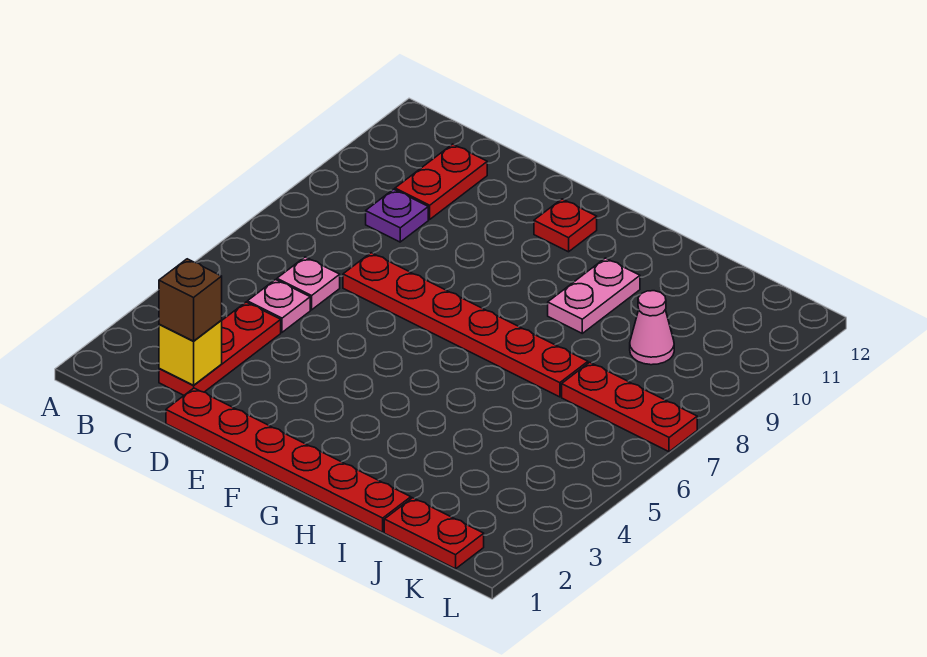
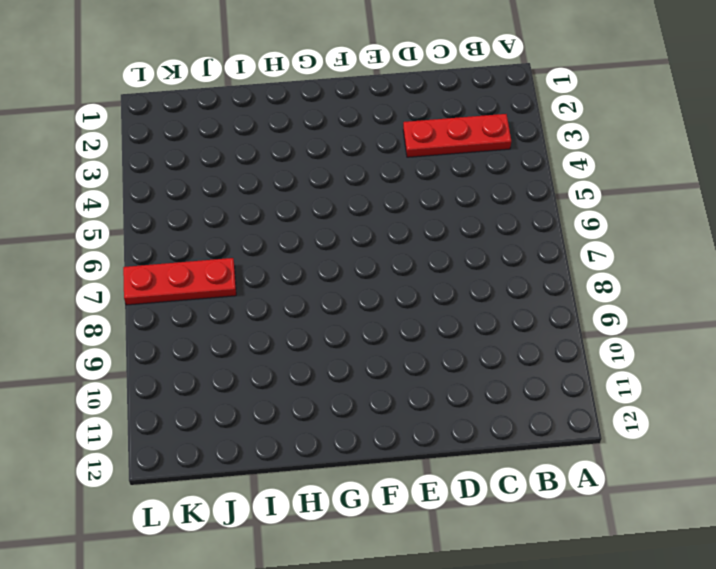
red plate B3:D3 level 1 -> red plate C2:C4 level 1
none -> pink plate C5 level 1
none -> pink plate C6 level 1
none -> purple plate C9 level 1

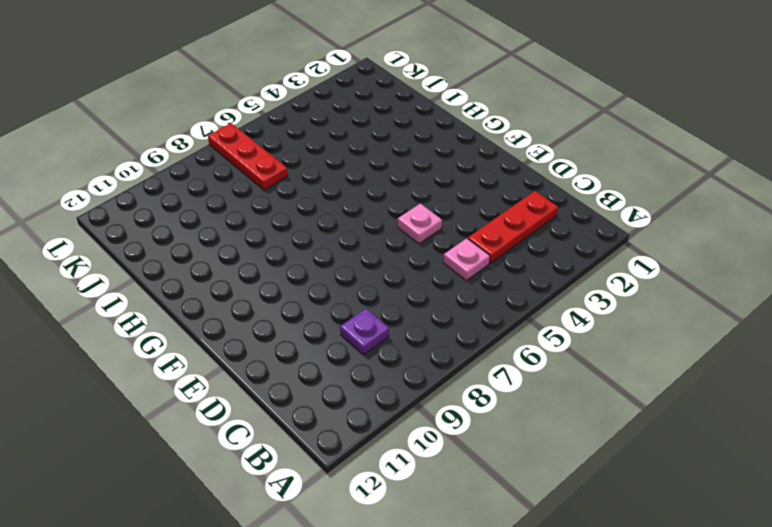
pink plate E5 level 1 -> pink plate C6 level 1
none -> red plate C10:C11 level 1
none -> red plate D1:I1 level 1
none -> red plate D7:I7 level 1

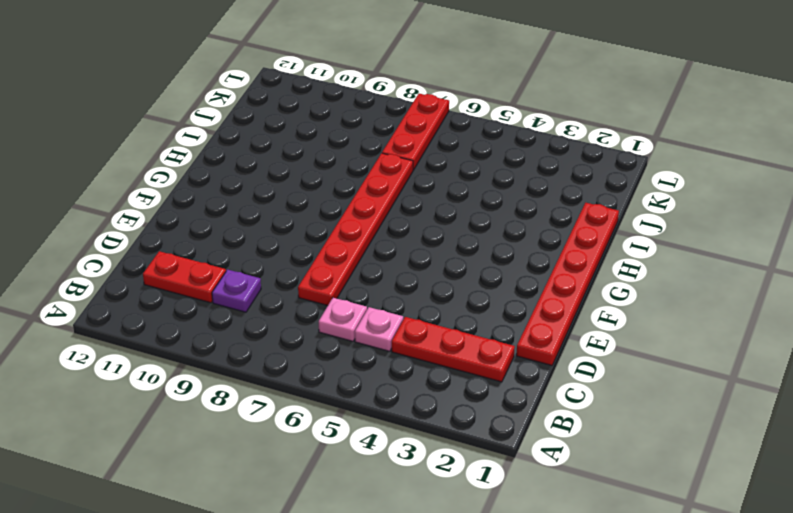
none -> red plate F11 level 1
none -> pink plate H9:H10 level 1
none -> red plate J1:K1 level 1

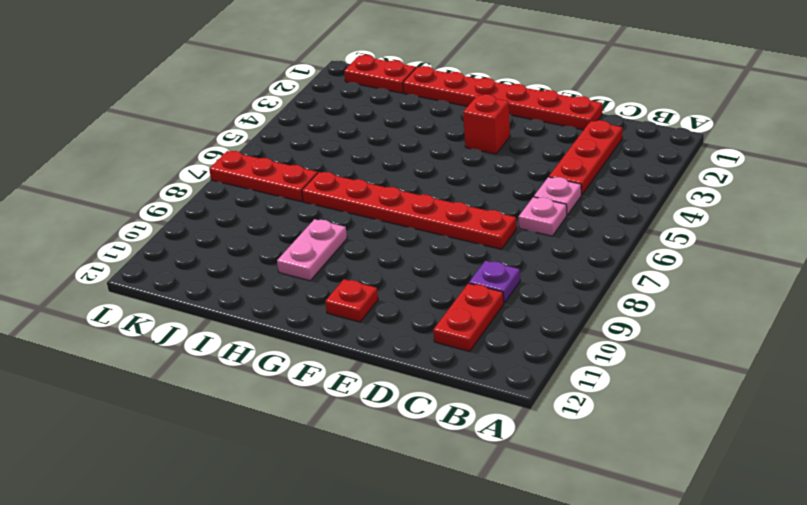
red brick F3 level 1 -> none
none -> pink cone J9 level 1
none -> yellow brick C2 level 2
none -> brown brick C2 level 3

